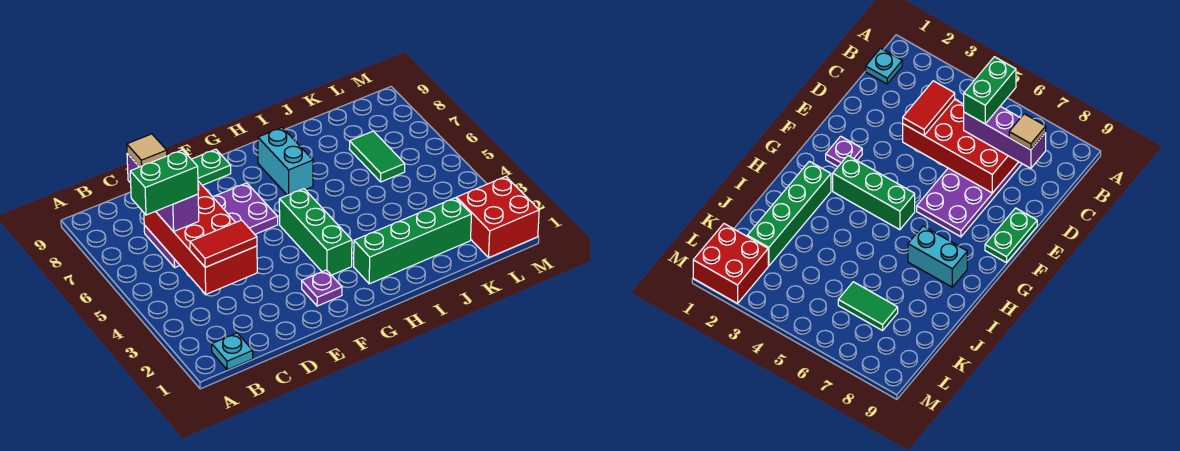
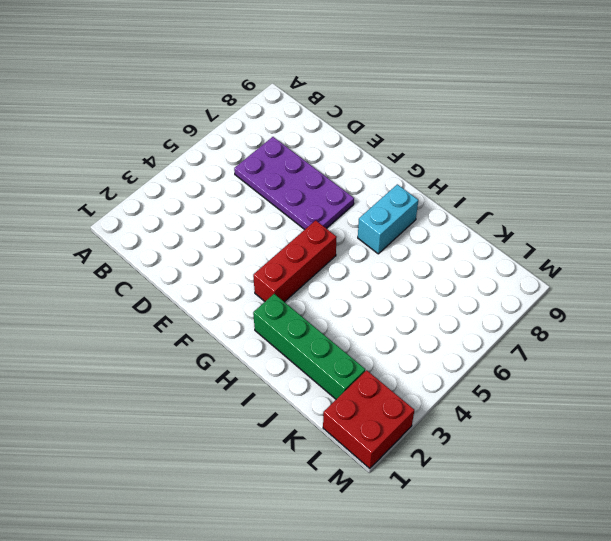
red brick G3:G5 level 1 -> green brick G3:G5 level 1
none -> cyan plate B1 level 1
none -> green plate E9:F9 level 1
none -> purple plate F2 level 1

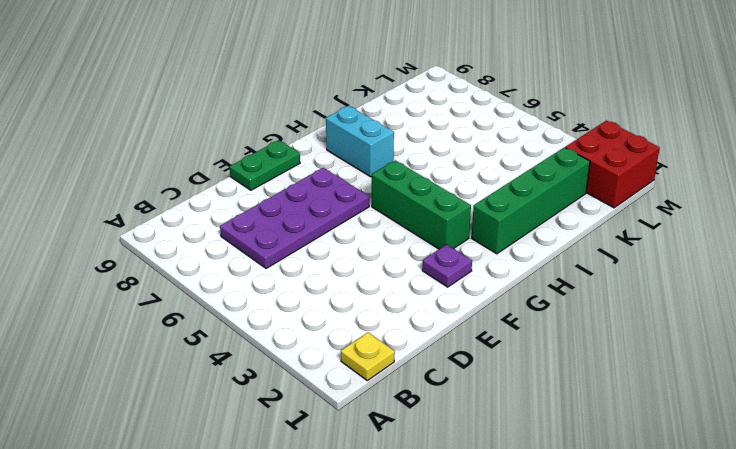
yellow plate B1 level 1 -> cyan plate B1 level 1
none -> green tile K6:K7 level 1
none -> red brick C4:D7 level 2
none -> red tile C4:D4 level 3

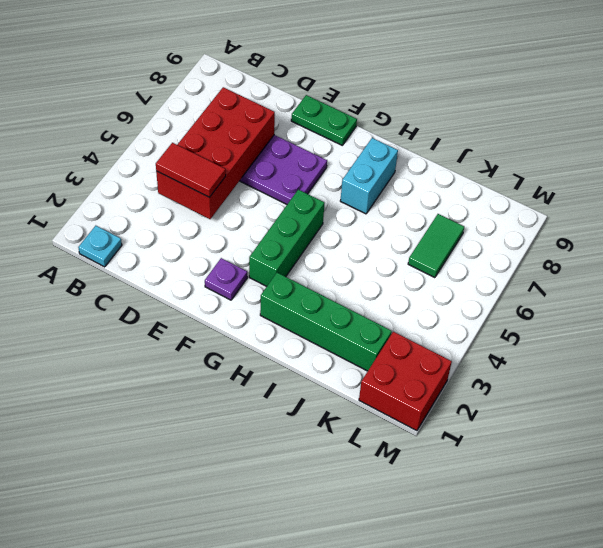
none -> purple brick C6:C8 level 3
none -> green brick B6:C6 level 4
none -> tan tile C8 level 4

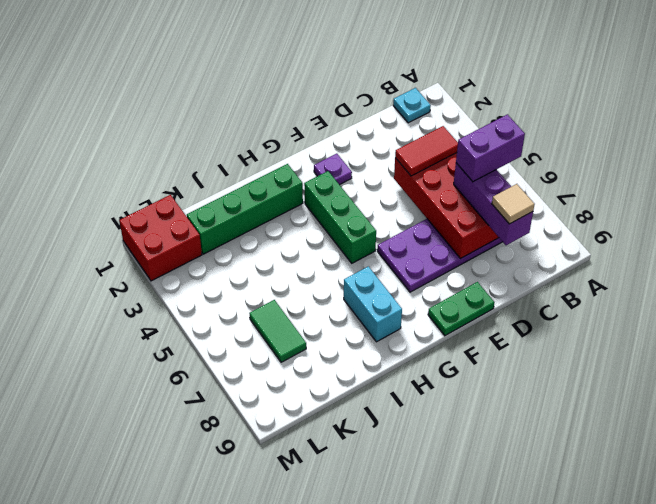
purple brick B6:C6 level 4 -> green brick B6:C6 level 4

